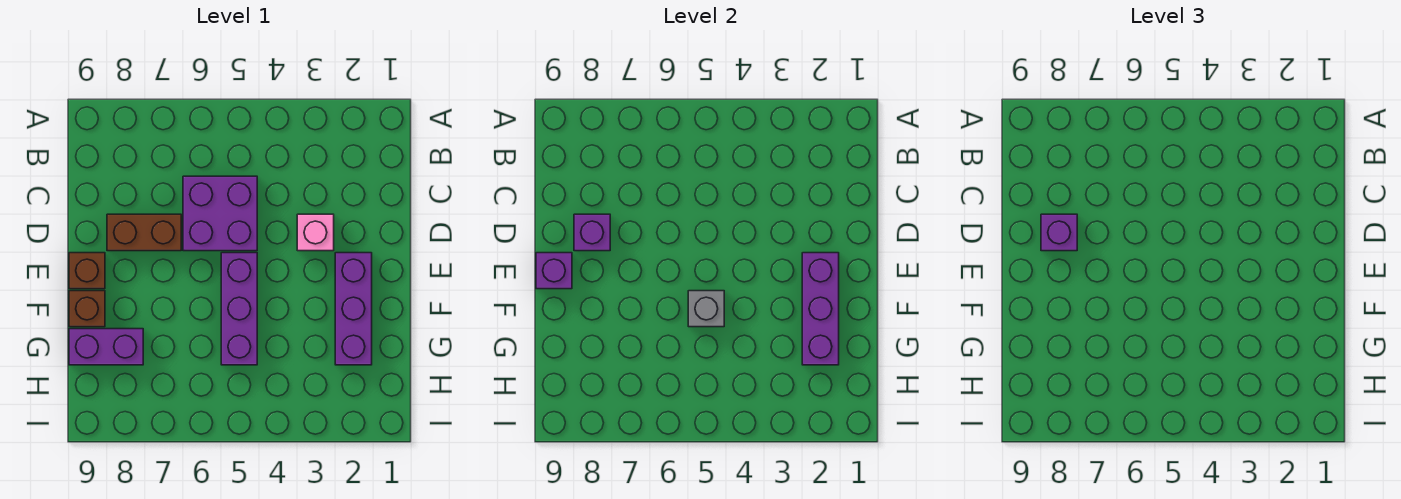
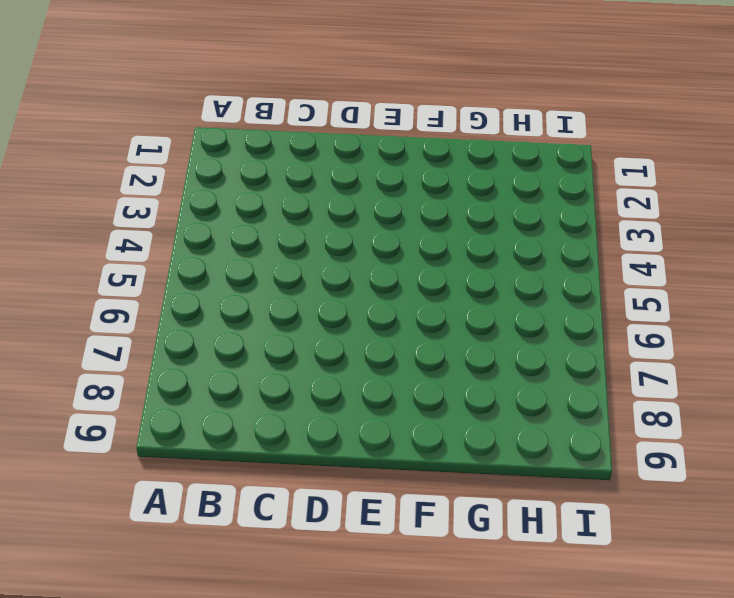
none -> purple brick C5:D6 level 1
none -> pink brick D3 level 1
none -> brown brick D7:D8 level 1

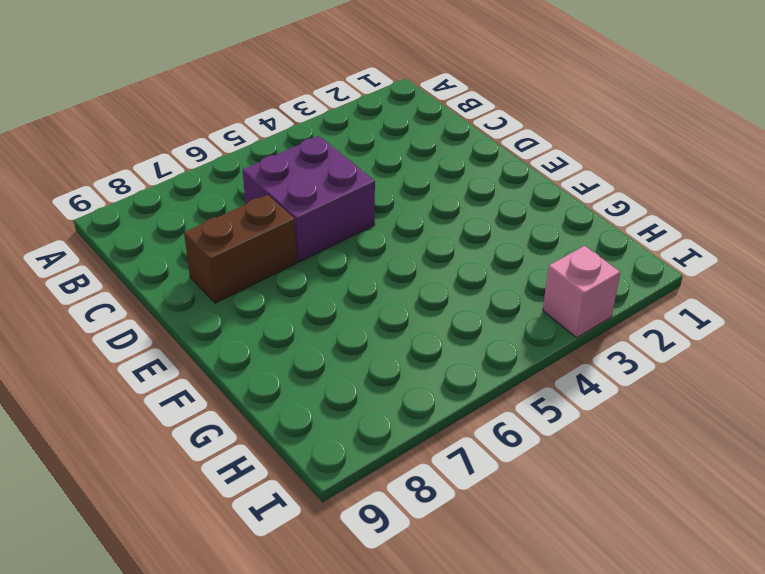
pink brick I3 level 1 -> pink brick D3 level 1
none -> purple brick E2:G2 level 1
none -> purple brick E5:G5 level 1
none -> brown brick E9 level 1

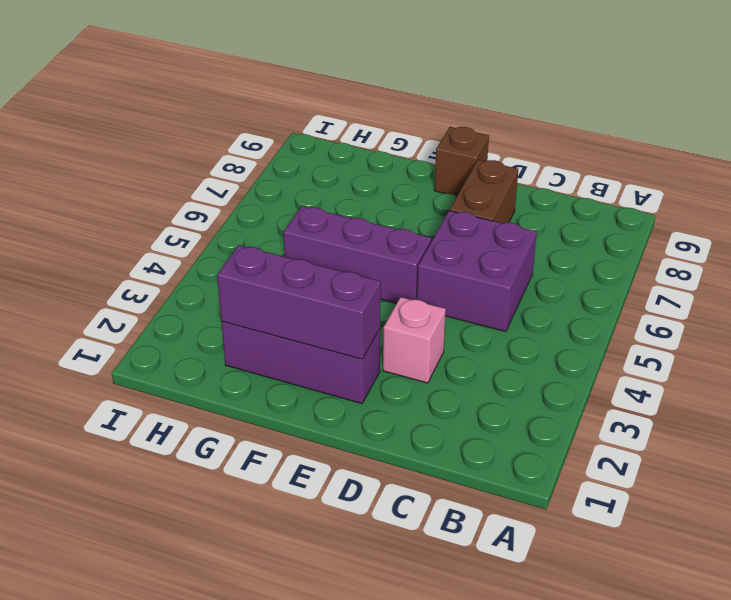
none -> brown brick F9 level 1
none -> purple brick G8:G9 level 1
none -> purple brick D8 level 2

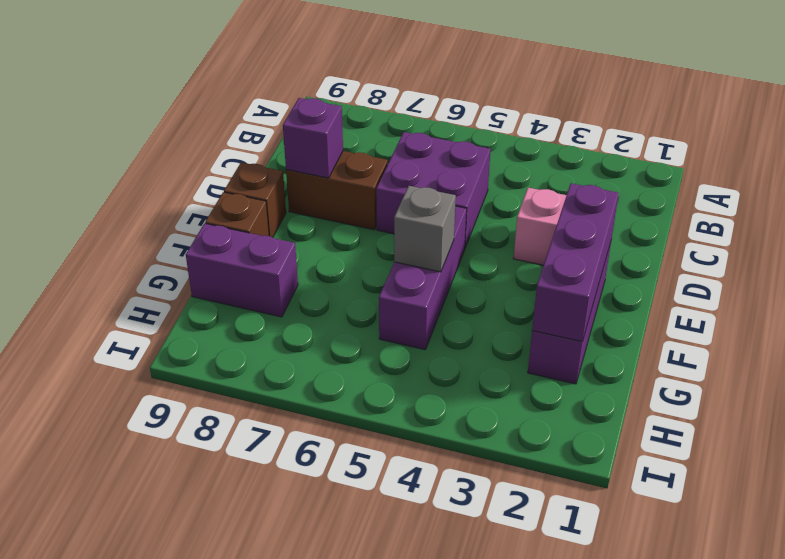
none -> purple brick E9 level 2
none -> purple brick D8 level 3

